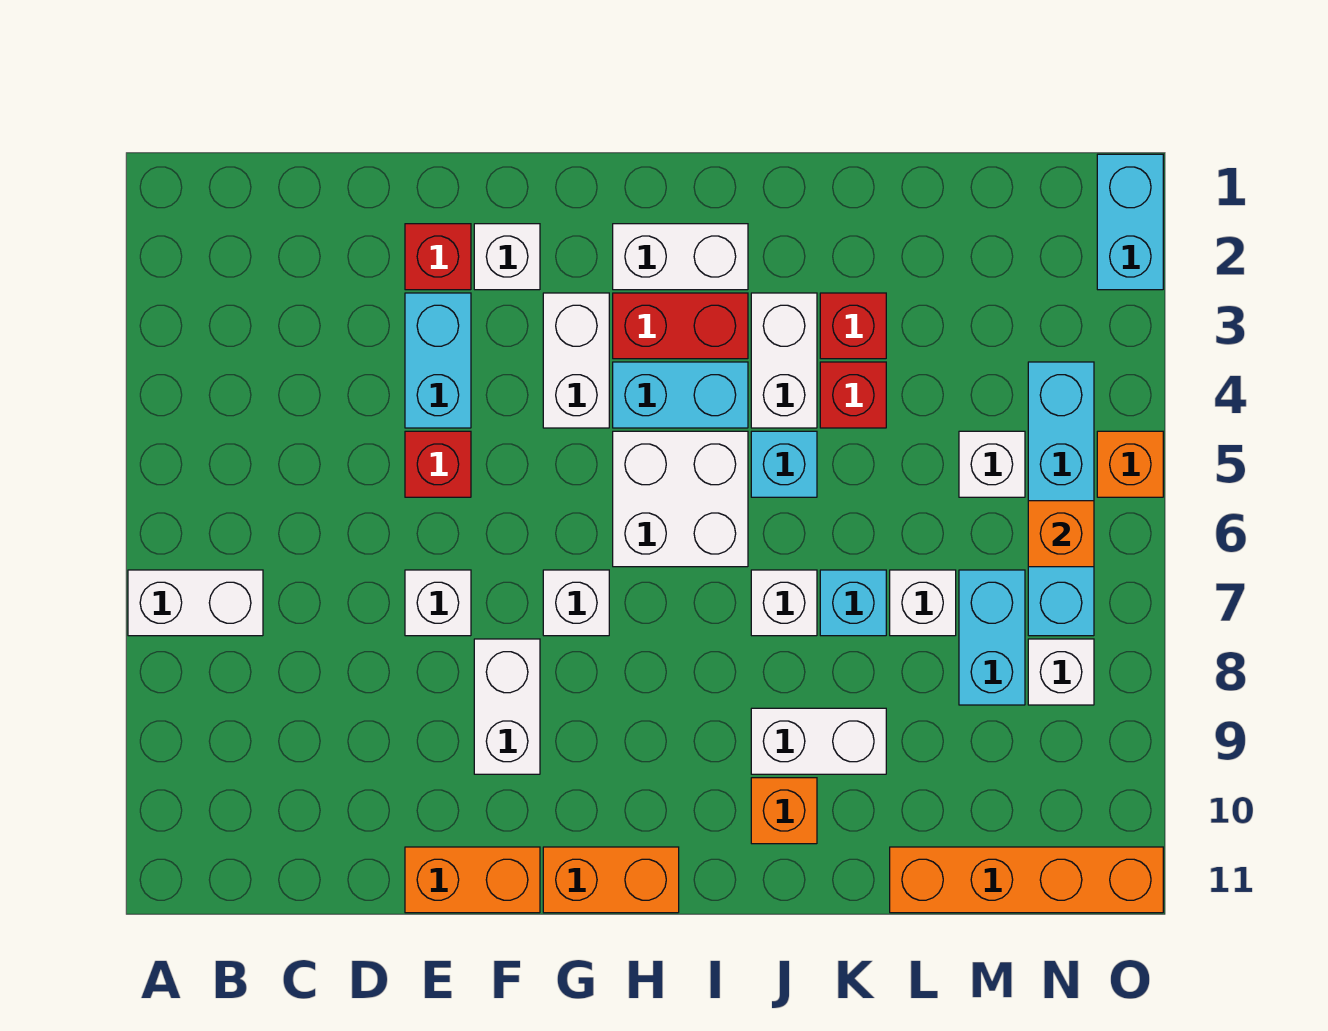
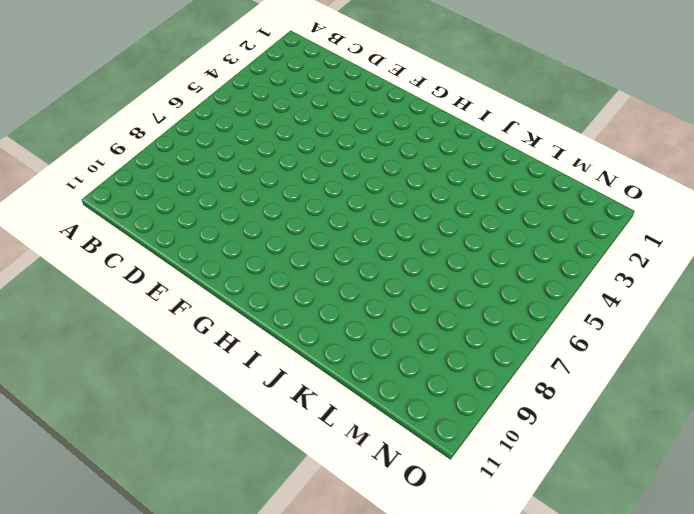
none -> white brick A7:B7 level 1
none -> red brick E2 level 1
none -> cyan brick E3:E4 level 1
none -> red brick E5 level 1

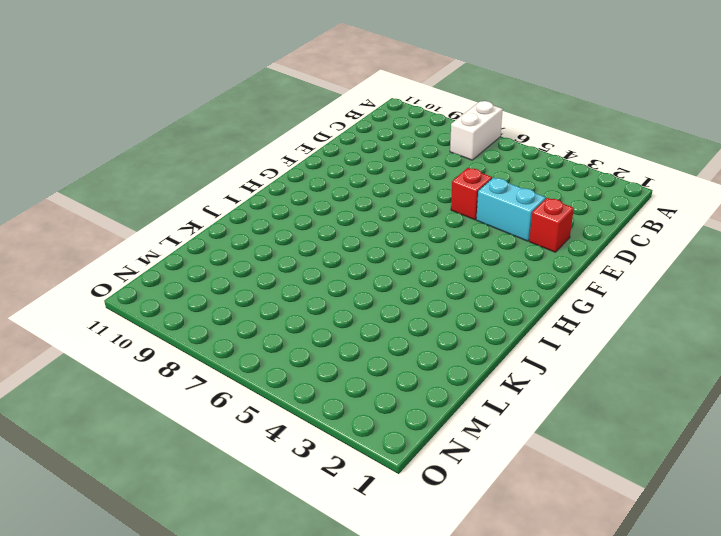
none -> white brick E7 level 1
none -> orange brick E11:F11 level 1
none -> white brick F2 level 1
none -> white brick F8:F9 level 1

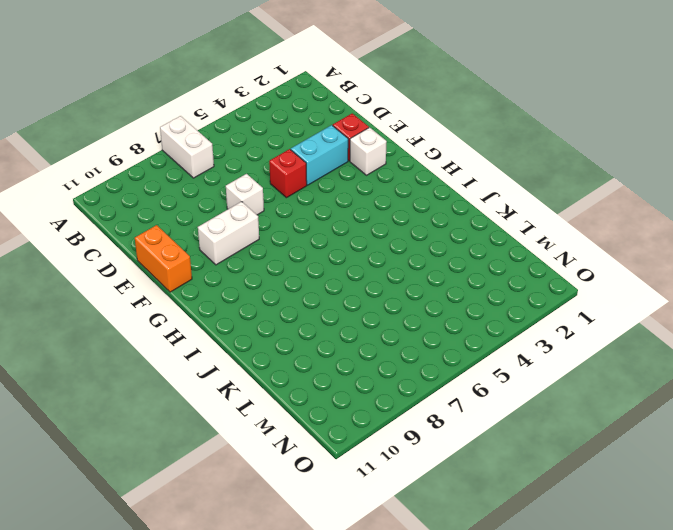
none -> white brick G3:G4 level 1
none -> white brick G7 level 1
none -> orange brick G11:H11 level 1
none -> white brick H2:I2 level 1

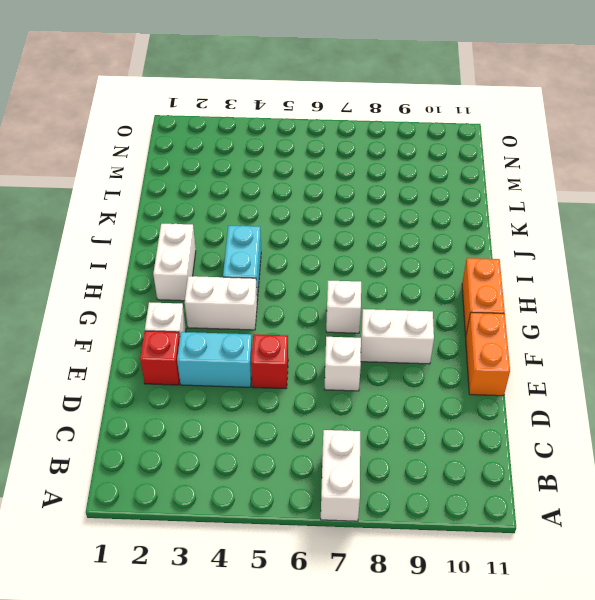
none -> red brick H3:I3 level 1
none -> white brick H5:I6 level 1
none -> white brick J3:J4 level 1
none -> cyan brick J5 level 1

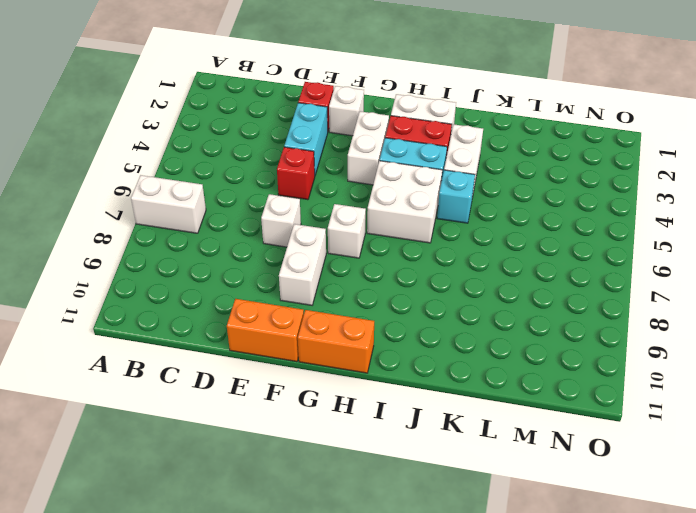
none -> white brick J7 level 1
none -> white brick J9:K9 level 1
none -> orange brick J10 level 1
none -> red brick K3 level 1

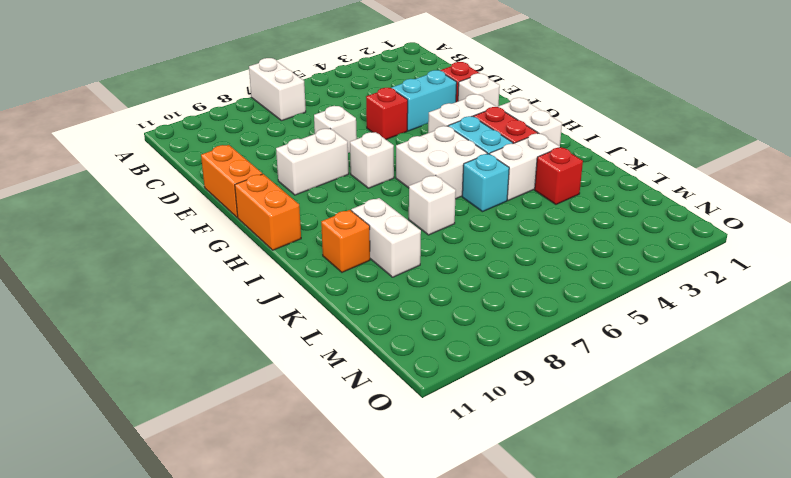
none -> red brick K4 level 1
none -> cyan brick K7 level 1
none -> white brick L7 level 1
none -> orange brick L11:O11 level 1

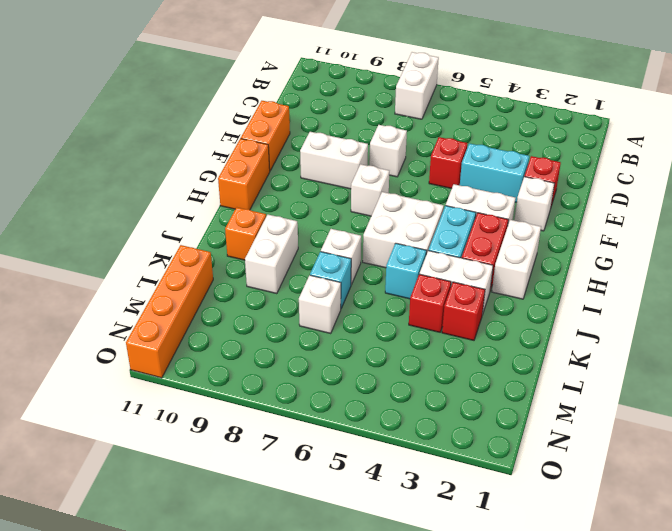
none -> white brick M5 level 1
none -> cyan brick M7:M8 level 1
none -> cyan brick N4:N7 level 1
none -> white brick N8 level 1

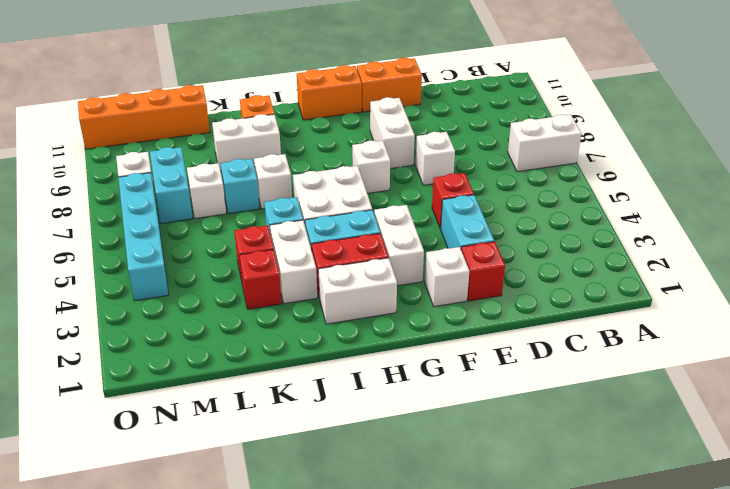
none -> white brick M5 level 1
none -> cyan brick O1:O2 level 1
none -> orange brick O5 level 1
none -> orange brick N6 level 2

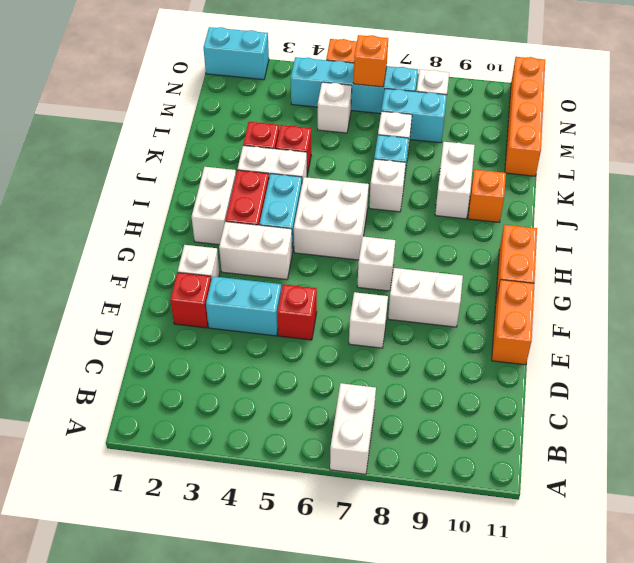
none -> cyan brick J5 level 1

